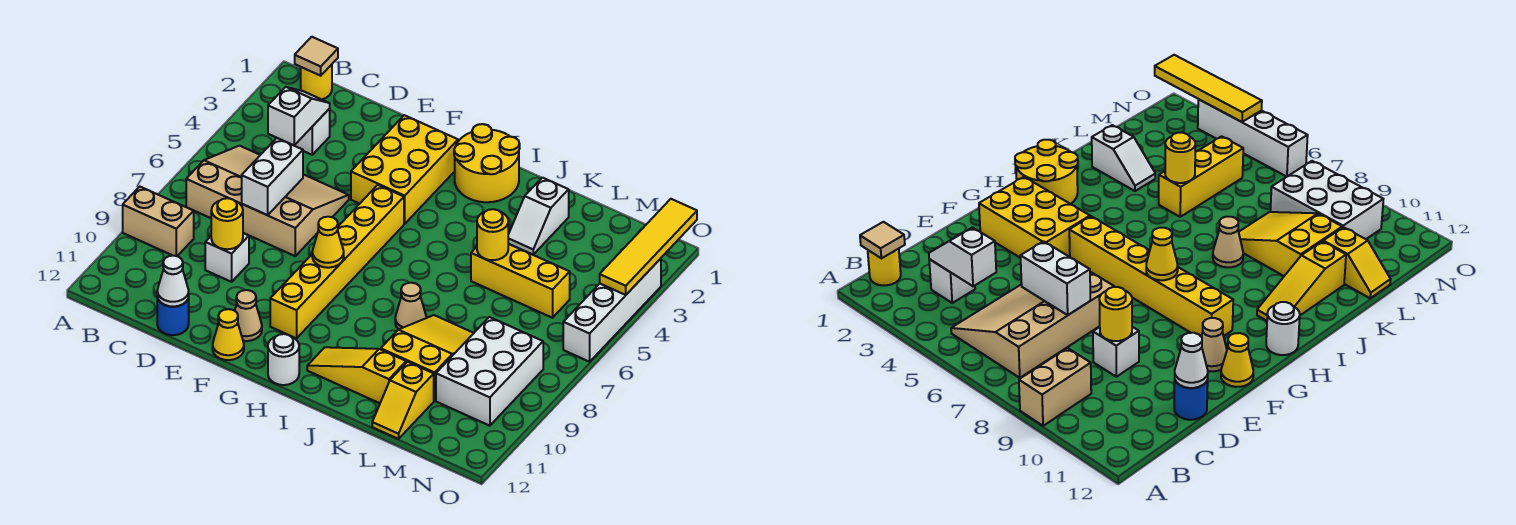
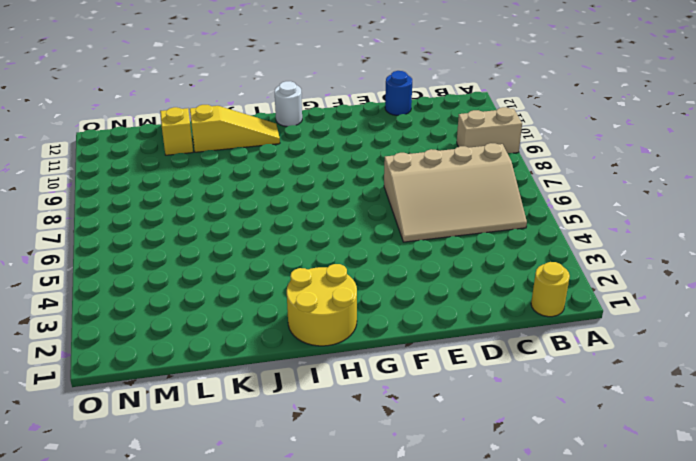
none -> white brick C3 level 1
none -> white brick D9 level 1
none -> yellow brick F2:G4 level 1

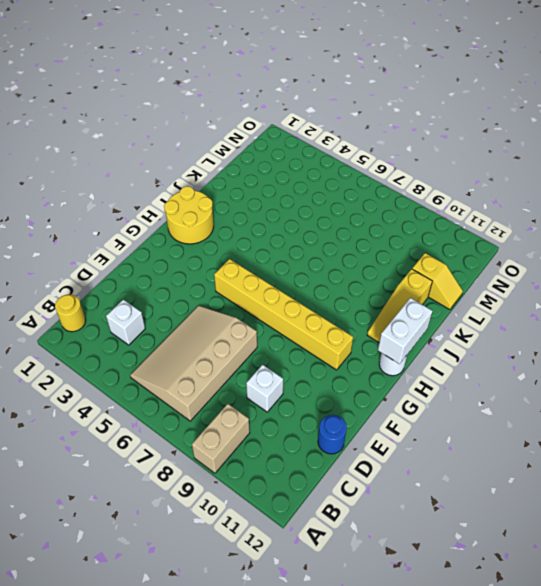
white brick H12:I12 level 2 -> white brick D6:D7 level 2
none -> yellow brick F2:G4 level 1
none -> tan cone F11 level 1
none -> yellow cone F12 level 1

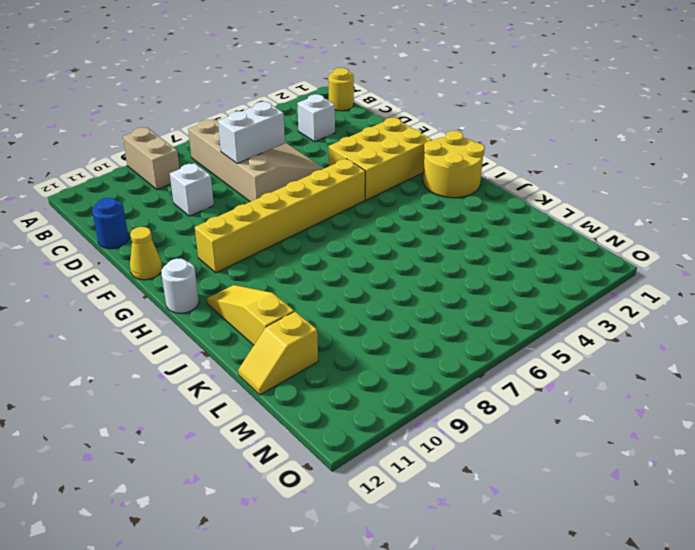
none -> tan cone F11 level 1
none -> tan cone J8 level 1
none -> white slope K2:K3 level 1 top 2

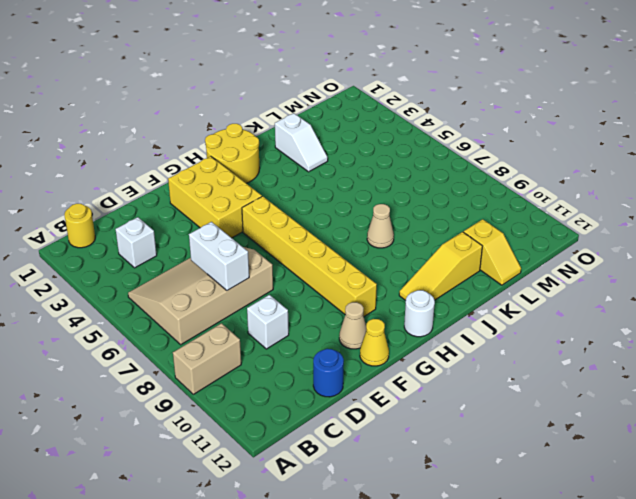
none -> yellow brick K5:M5 level 1
none -> yellow slope K8:L10 level 1 top 10
none -> white brick M8:N10 level 1

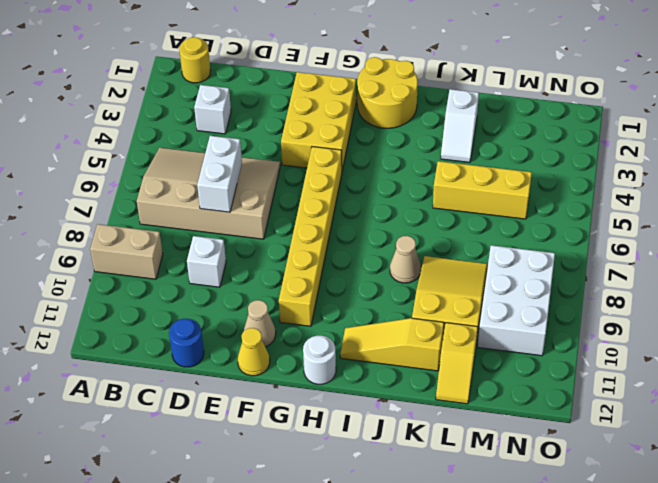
none -> white brick O3:O6 level 1
none -> tan tile B1 level 2
none -> white slope C3:C4 level 2 top 4

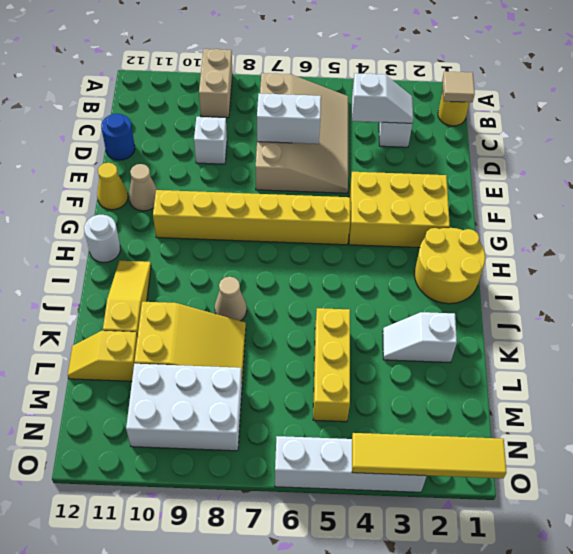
none -> yellow round brick D9 level 2
none -> white cone D12 level 2
none -> yellow cone G8 level 2

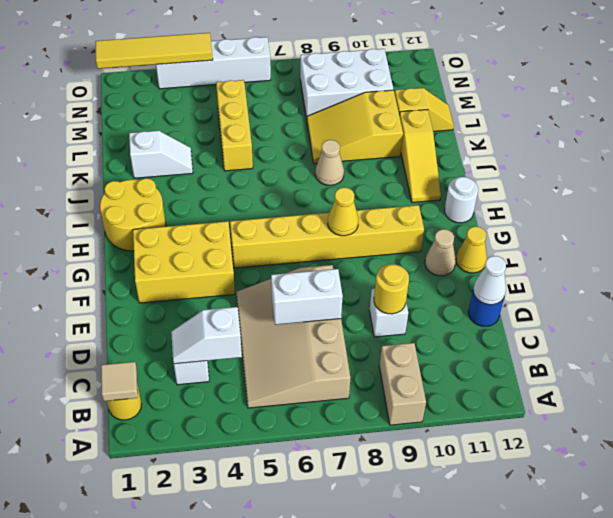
none -> yellow round brick K5 level 2

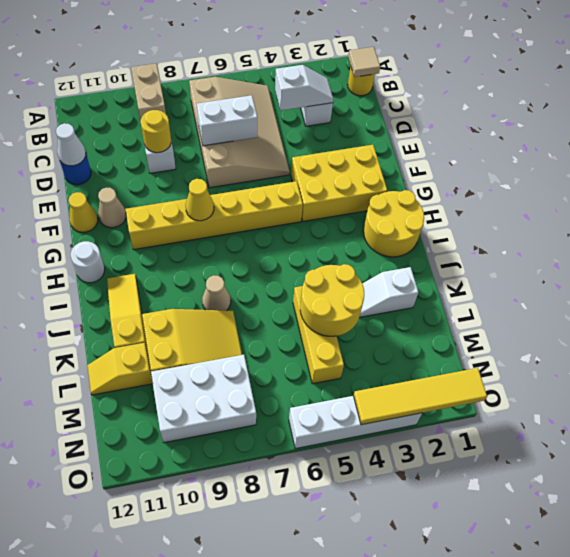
yellow round brick K4:L5 level 2 -> yellow round brick K5 level 2

